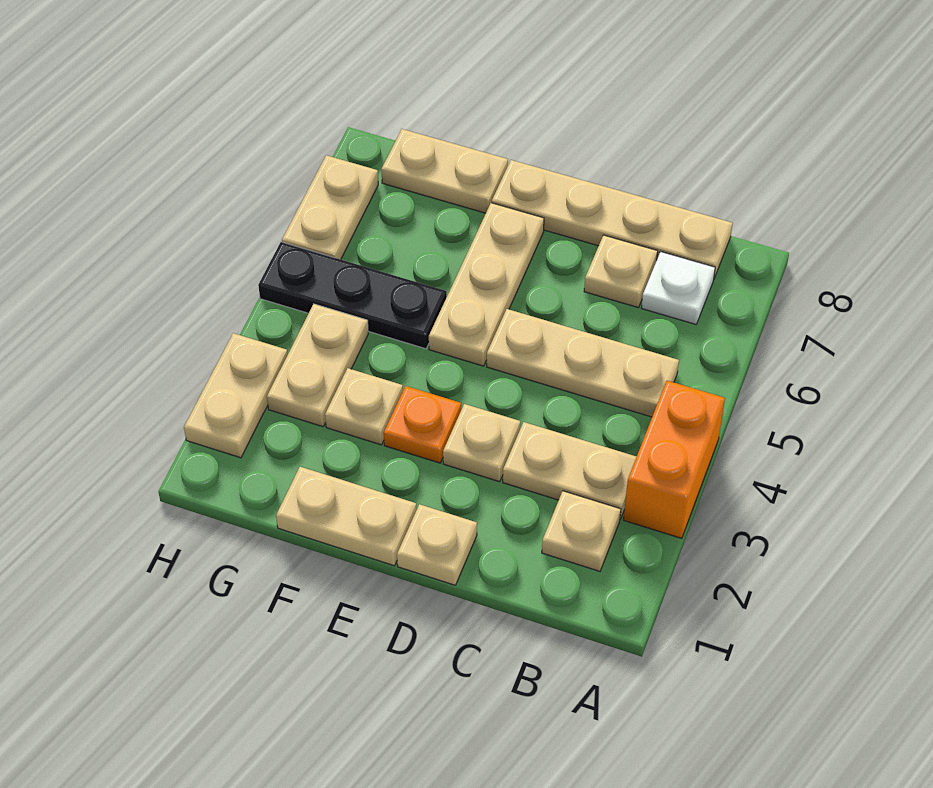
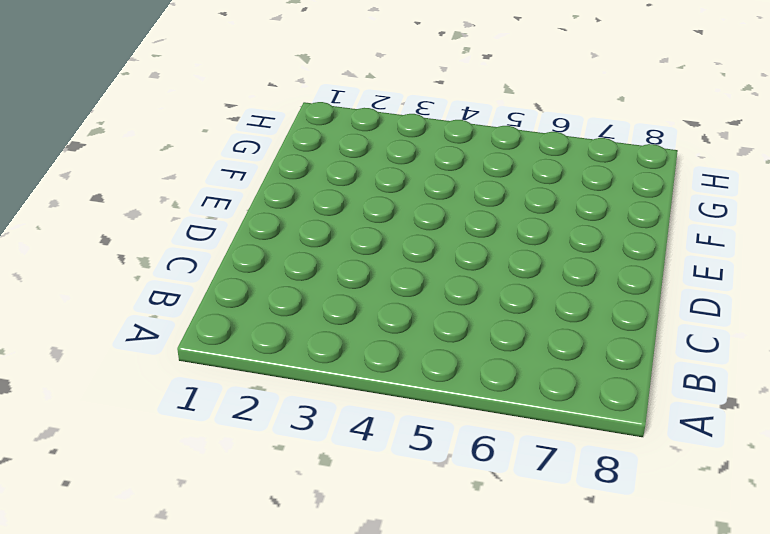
none -> orange brick A3:A4 level 1
none -> tan plate B2 level 1
none -> tan plate B3:C3 level 1

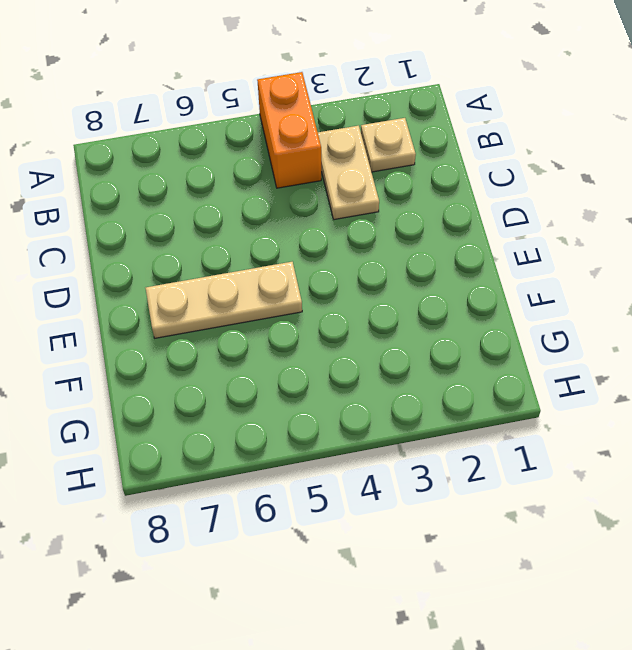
orange brick A4:B4 level 1 -> orange brick A3:A4 level 1
none -> tan plate B5:D5 level 1
none -> white plate B7 level 1
none -> tan plate B8:E8 level 1

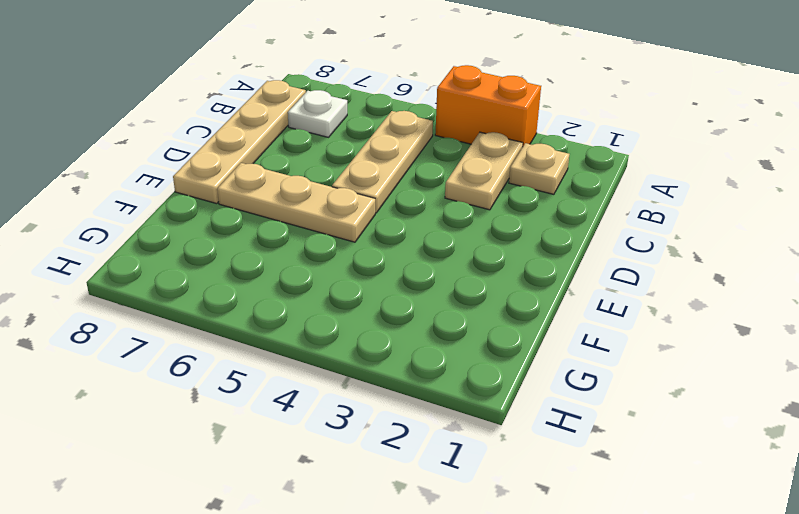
none -> tan plate C7 level 1
none -> tan plate D1 level 1
none -> tan plate D3 level 1

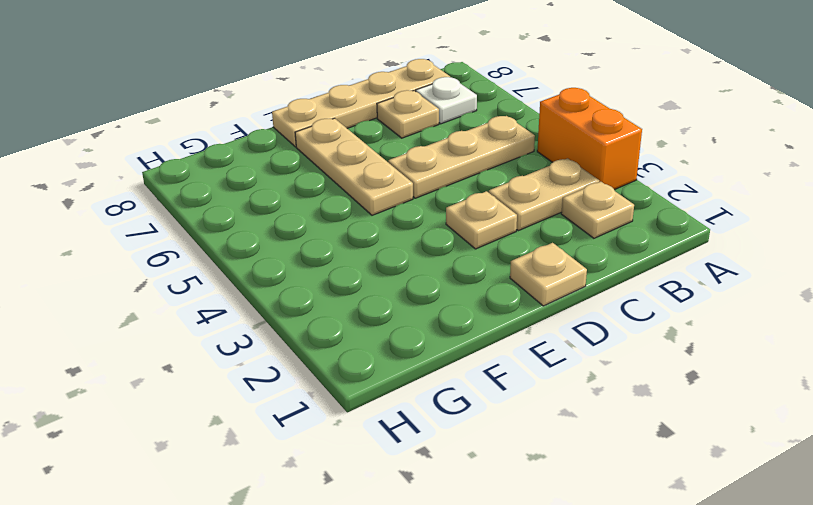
none -> tan plate E1:F1 level 1
none -> orange plate E3 level 1
none -> tan plate F3 level 1

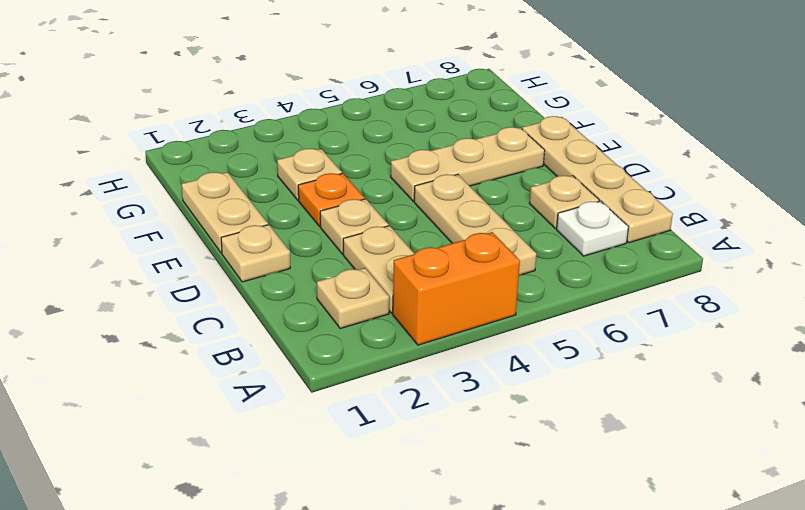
none -> black plate F5:H5 level 1
none -> tan plate F8:G8 level 1
none -> tan plate G3:G4 level 1

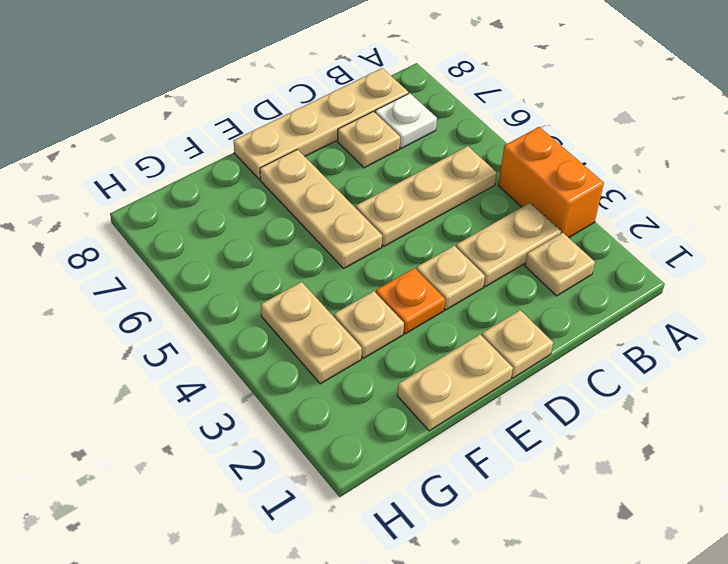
none -> black plate F5:H5 level 1
none -> tan plate F8:G8 level 1
none -> tan plate H2:H3 level 1

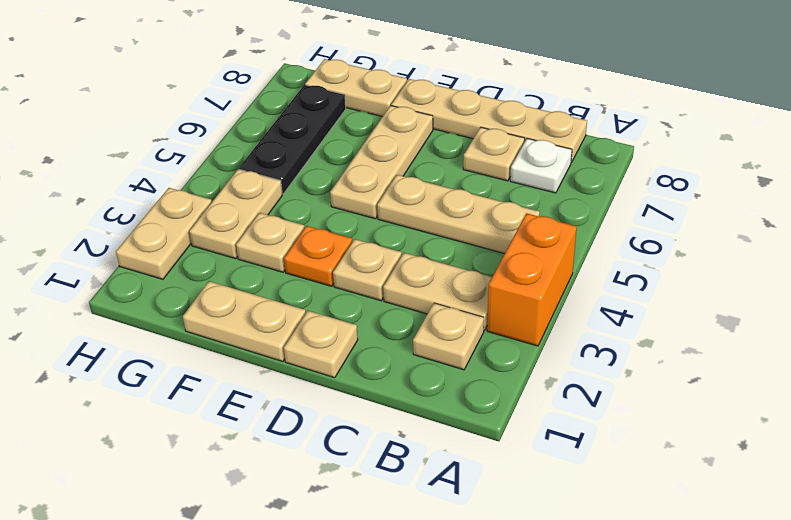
black plate G5:G7 level 1 -> black plate F5:H5 level 1
none -> tan plate H6:H7 level 1

